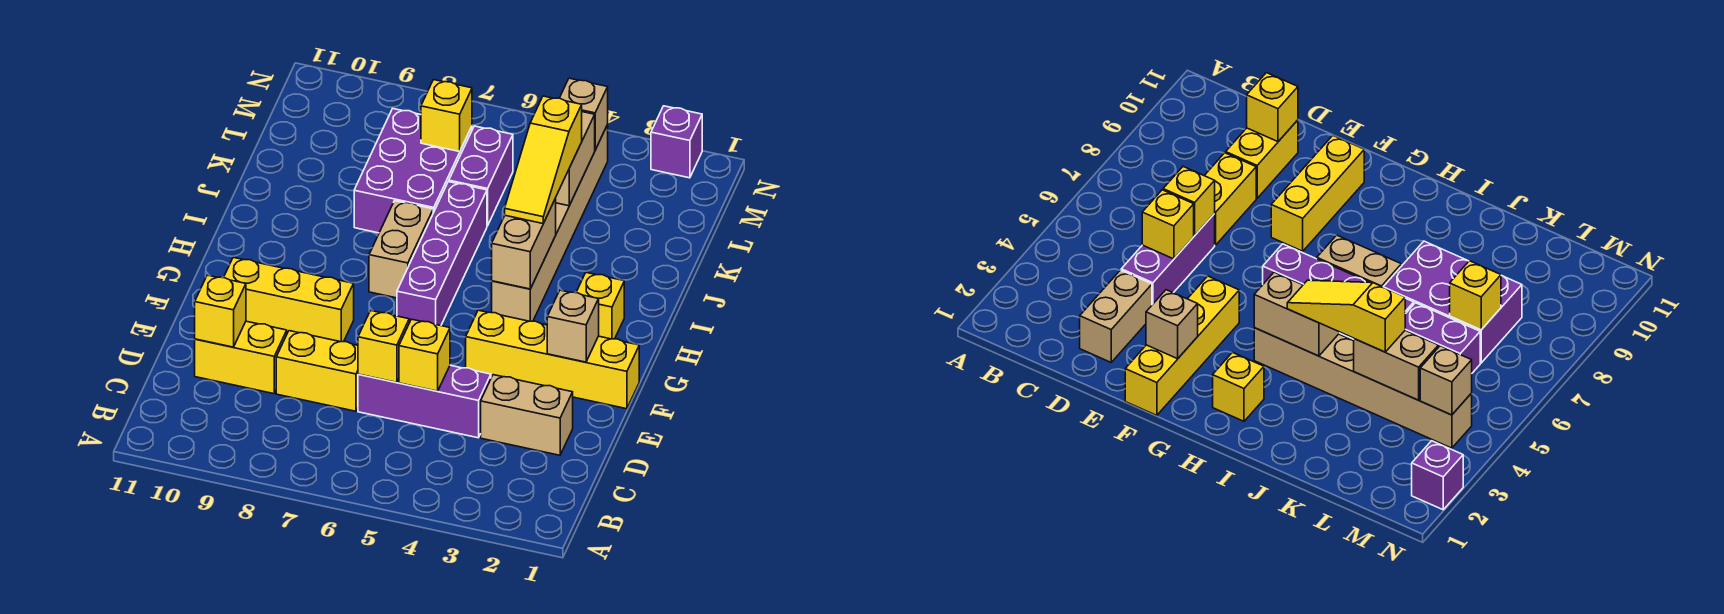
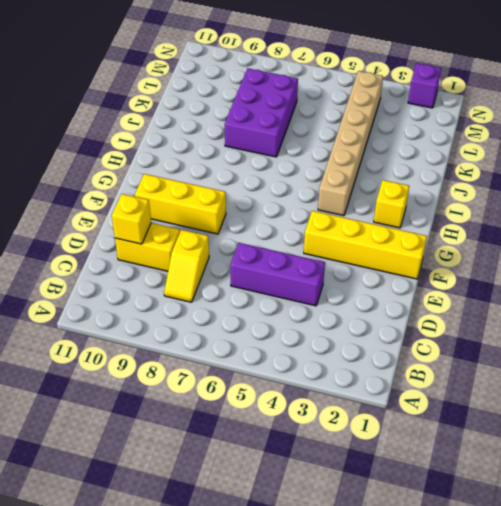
yellow slope C8:D8 level 1 top D -> yellow brick D7:D8 level 1
none -> tan brick D2:D3 level 1
none -> purple brick G6:J6 level 1
none -> tan brick H7:I7 level 1

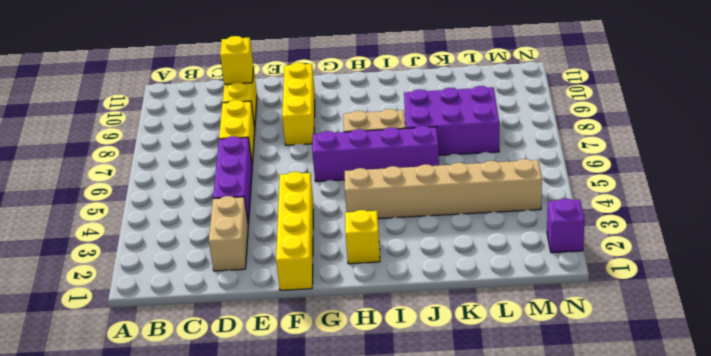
none -> purple brick K6:L6 level 1
none -> yellow brick D5 level 2
none -> yellow brick D6 level 2

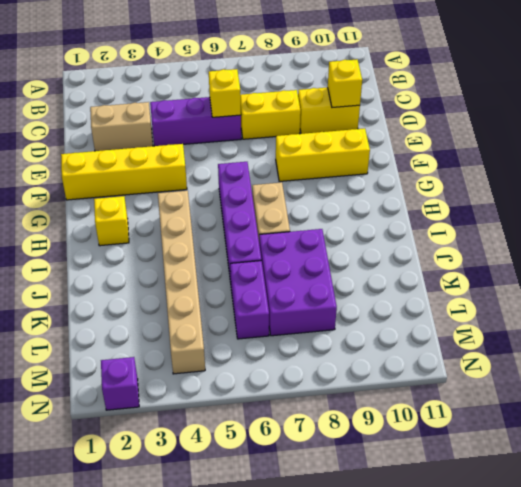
none -> yellow brick D5 level 2
none -> tan brick F2 level 2
none -> tan brick H4:I4 level 2

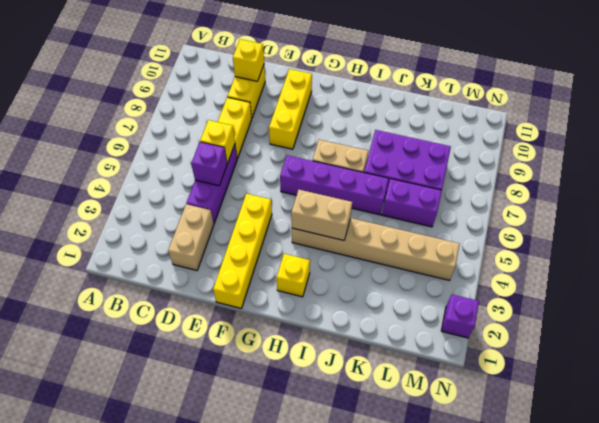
purple brick D5 level 2 -> yellow brick D5 level 2
none -> tan brick F2 level 2
none -> tan brick K4:L4 level 2
none -> yellow brick L7 level 2

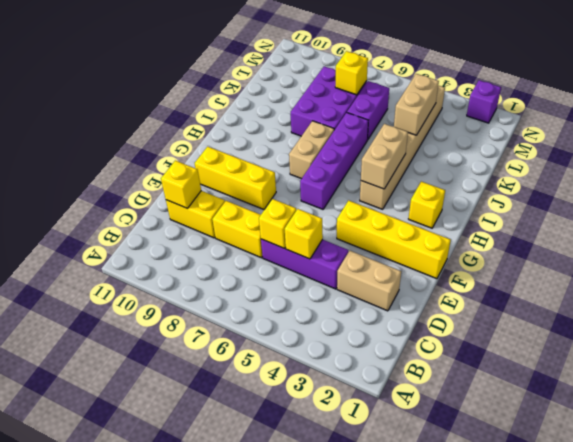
none -> tan brick F2 level 2
none -> tan brick M4 level 2
none -> yellow slope I4:K4 level 3 top K

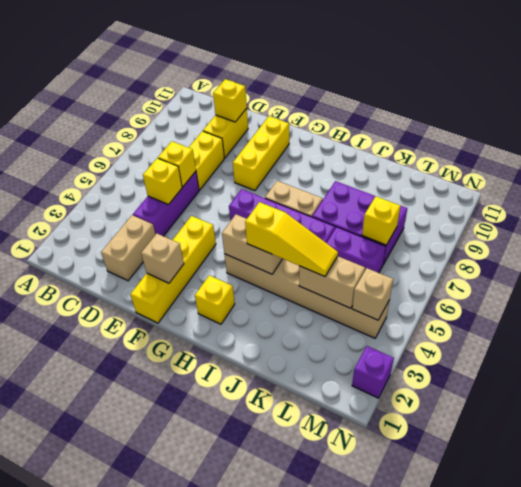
yellow slope I4:K4 level 3 top I -> yellow slope I4:K4 level 3 top K

